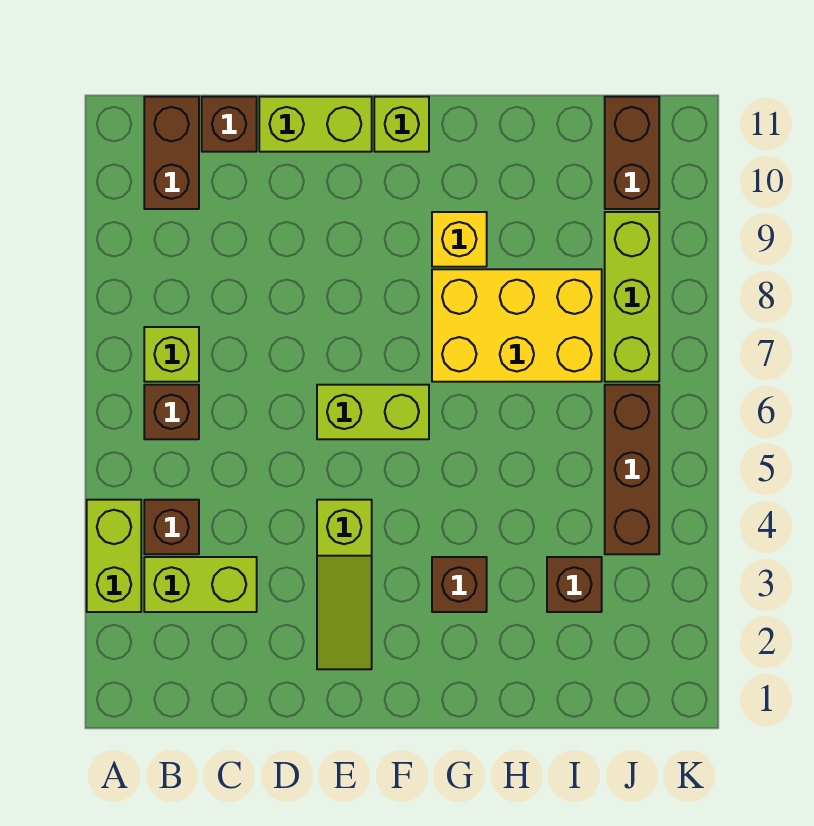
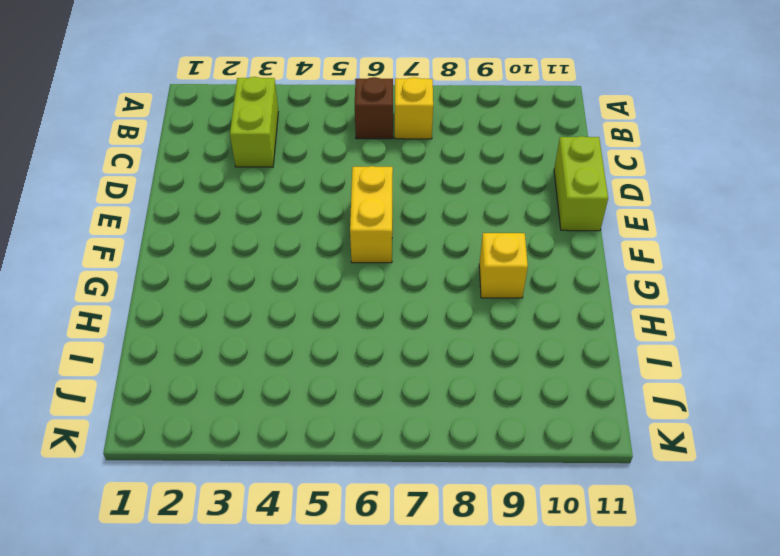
yellow brick B7 level 1 -> lime brick B7 level 1
yellow brick E6:F6 level 1 -> lime brick E6:F6 level 1
none -> lime brick A3:A4 level 1
none -> brown brick B4 level 1
none -> brown brick B10:B11 level 1

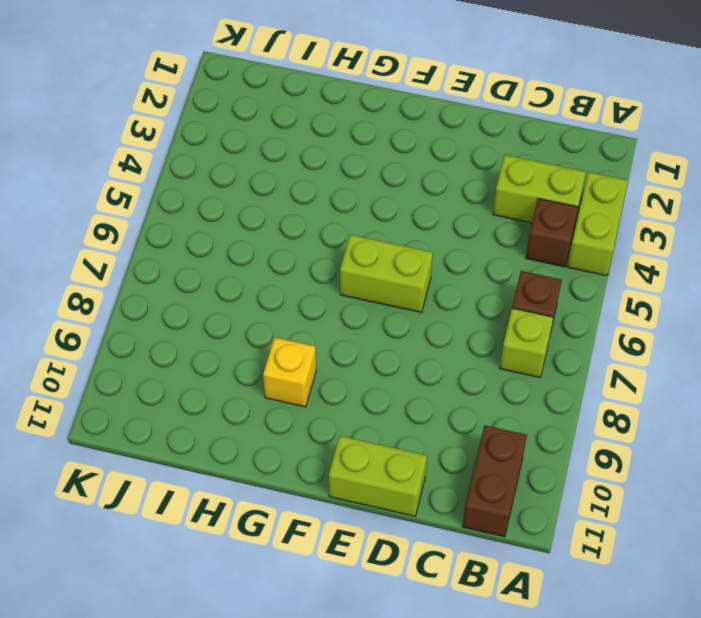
none -> brown brick C11 level 1
none -> lime slope E2:E4 level 1 top 4
none -> lime brick F11 level 1

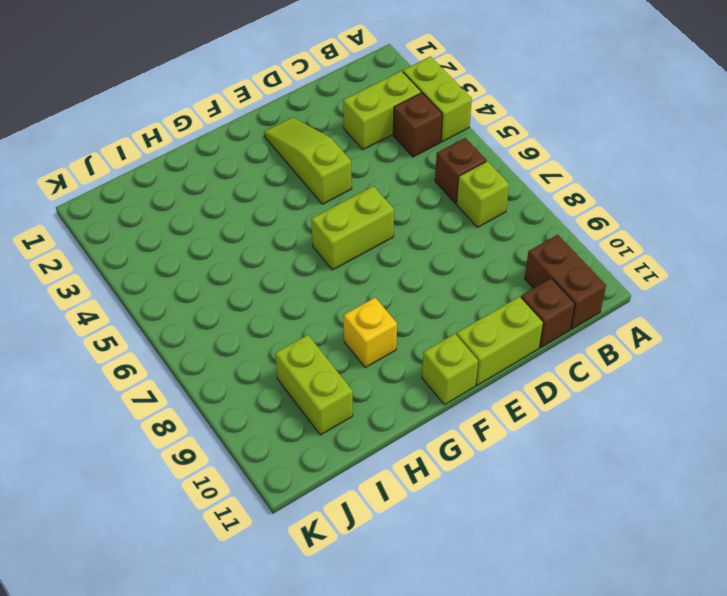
lime brick I9:I10 level 1 -> none
none -> brown brick G3 level 1
none -> yellow brick G7:I8 level 1
none -> brown brick I3 level 1

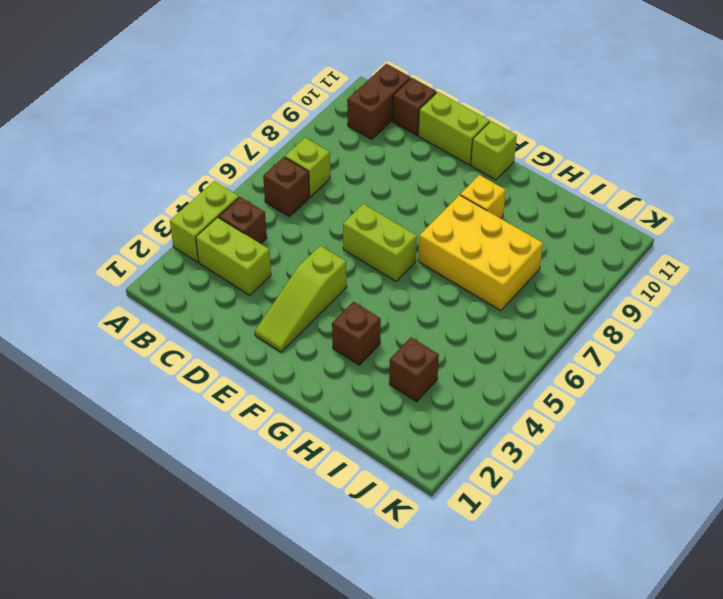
none -> brown brick J4:J6 level 1
none -> lime brick J7:J9 level 1
none -> brown brick J10:J11 level 1

